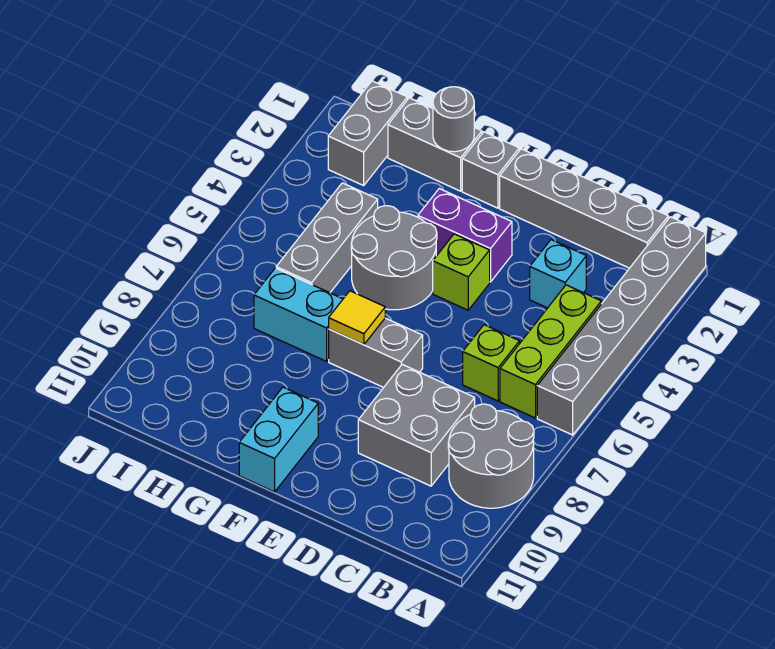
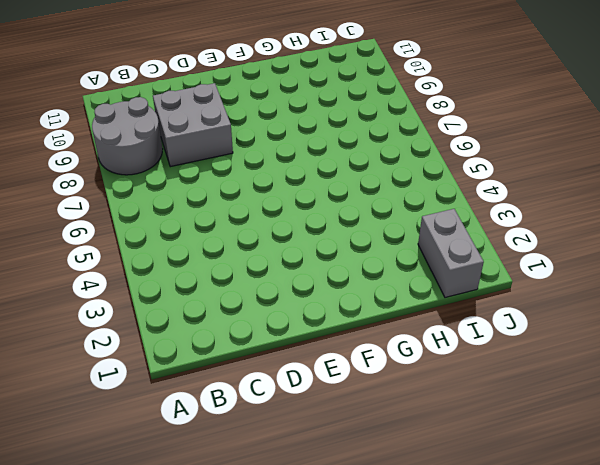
none -> grey brick A1:A6 level 1
none -> grey brick B1:E1 level 1
none -> lime brick B4:B6 level 1

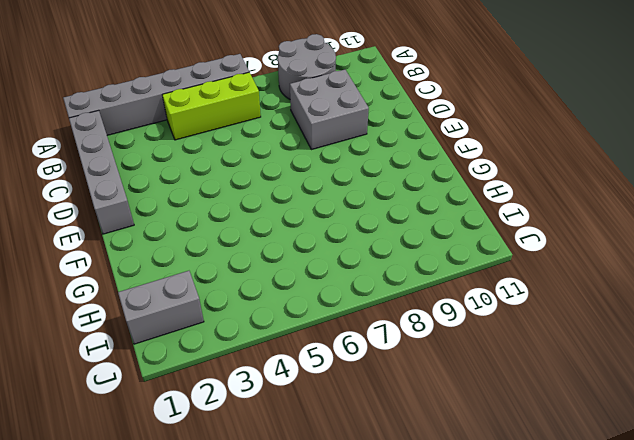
none -> cyan brick C3 level 1
none -> lime brick C6 level 1
none -> purple brick E3:F3 level 1

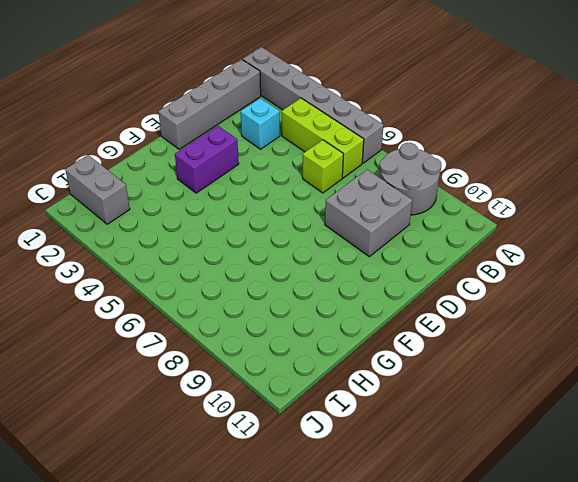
none -> lime brick E4 level 1
none -> grey brick E7:F7 level 1
none -> grey brick F1 level 1

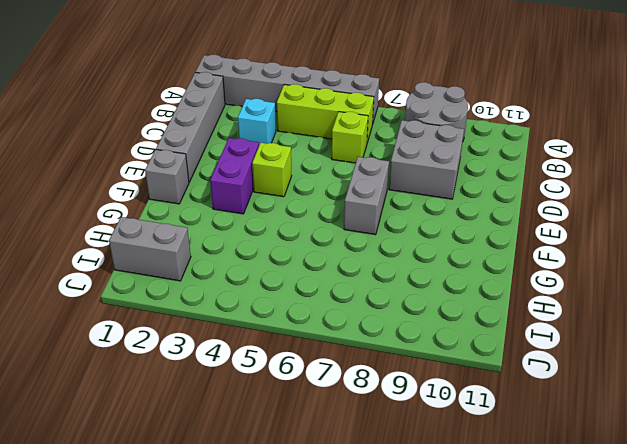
none -> grey round brick F4:G5 level 1
none -> cyan brick F10:F11 level 1
none -> grey brick G1:H1 level 1

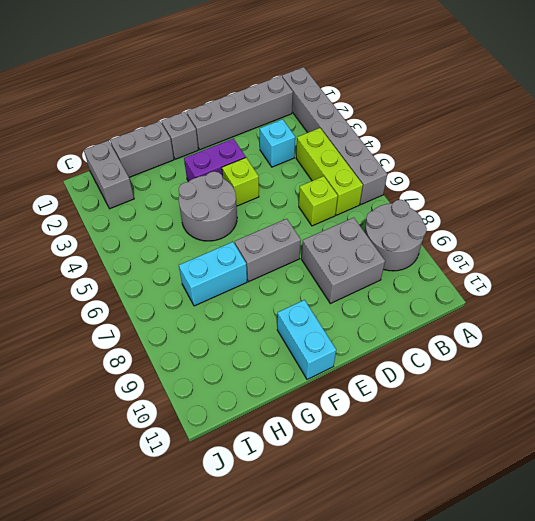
none -> grey brick H4:H6 level 1
none -> yellow tile F7 level 2
none -> grey round brick G1 level 2

